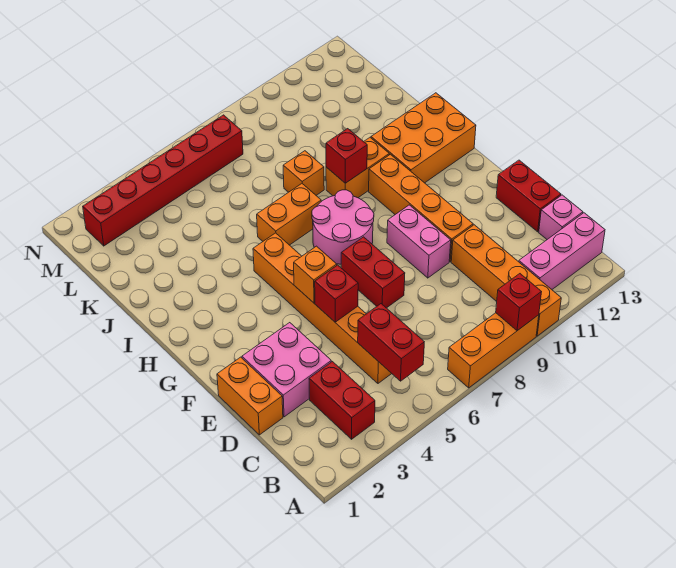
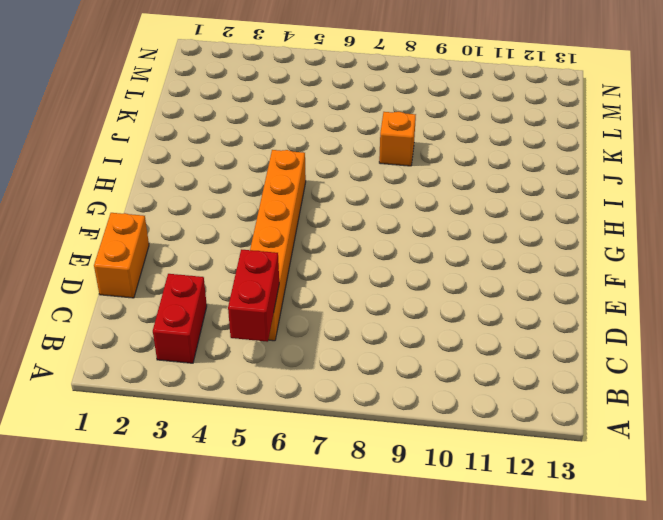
none -> orange brick A7:A9 level 1
none -> orange brick A10:D10 level 1
none -> pink brick B11:B13 level 1

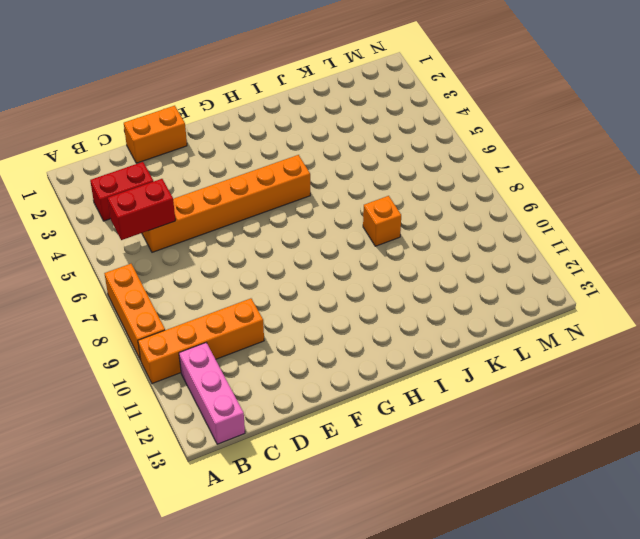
none -> pink brick C13 level 1
none -> pink brick D2:E3 level 1
none -> red brick D13:E13 level 1

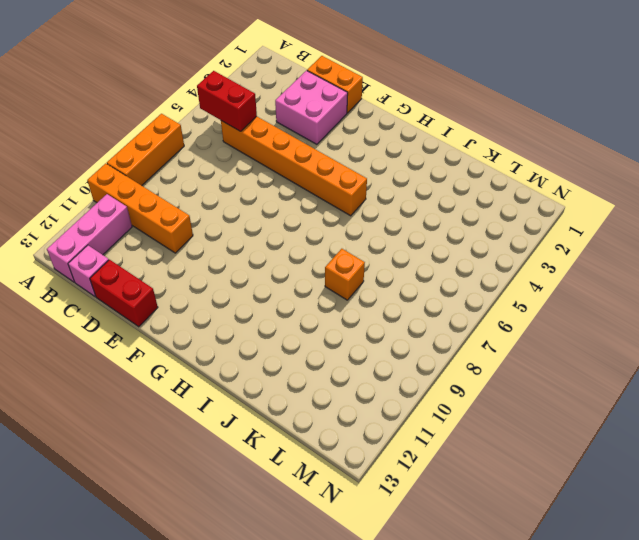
none -> red brick B3:C3 level 1
none -> red brick E7:F7 level 1
none -> pink brick E9:F9 level 1

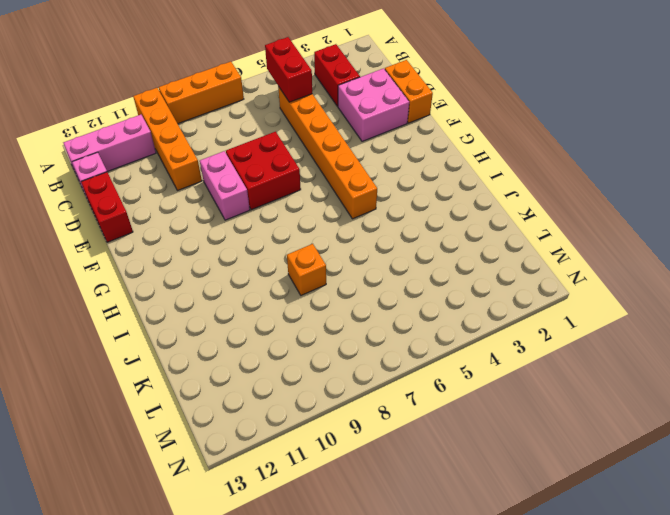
red brick E7:F8 level 1 -> red brick E7:F7 level 1
none -> orange brick E10:H10 level 1
none -> pink round brick G7:H8 level 1
none -> orange brick H11:I13 level 1

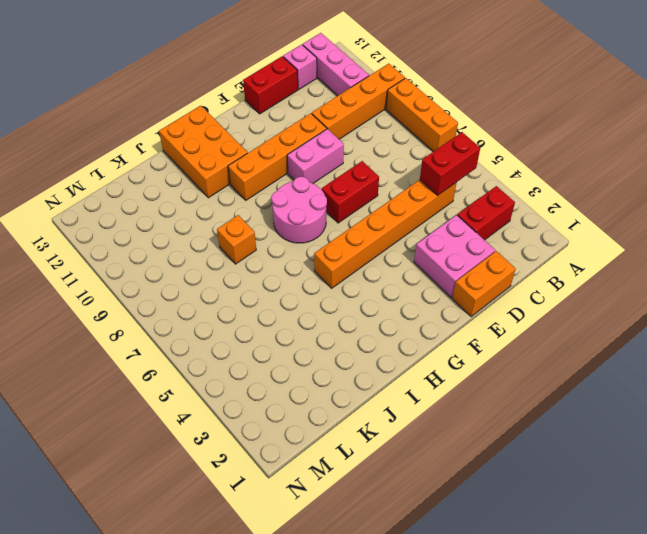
none -> orange brick I6:I7 level 1
none -> orange brick I9:I10 level 1
none -> red brick M2:M7 level 1

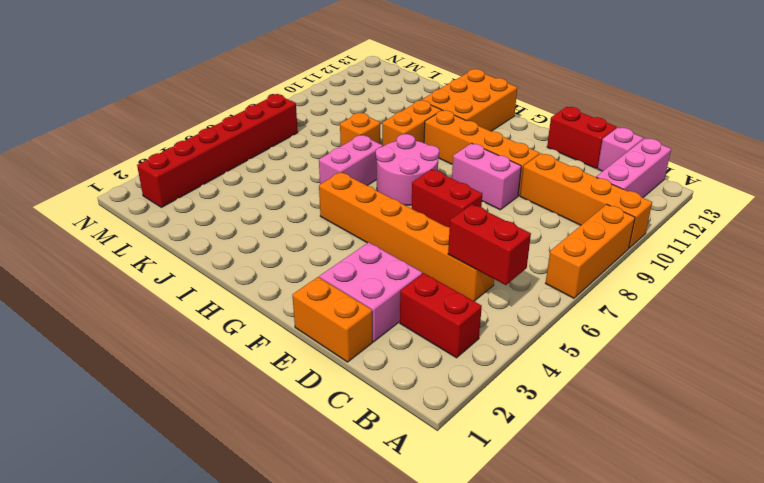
pink brick I6:I7 level 1 -> orange brick I6:I7 level 1
none -> red brick A9 level 2
none -> red brick E5 level 2
none -> orange brick F5 level 2

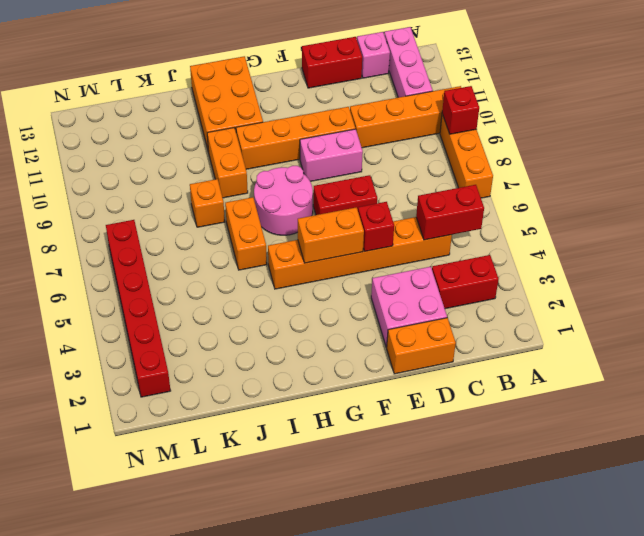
orange brick F5:G5 level 2 -> orange brick F5 level 2
none -> red brick I9 level 2

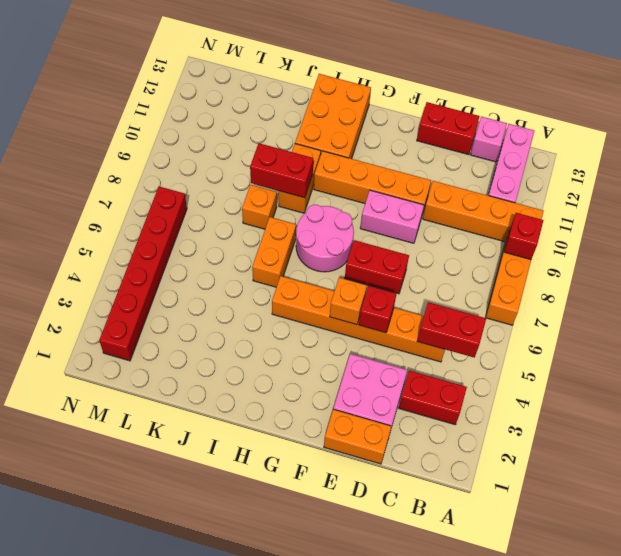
red brick I9:J9 level 2 -> red brick I9 level 2

